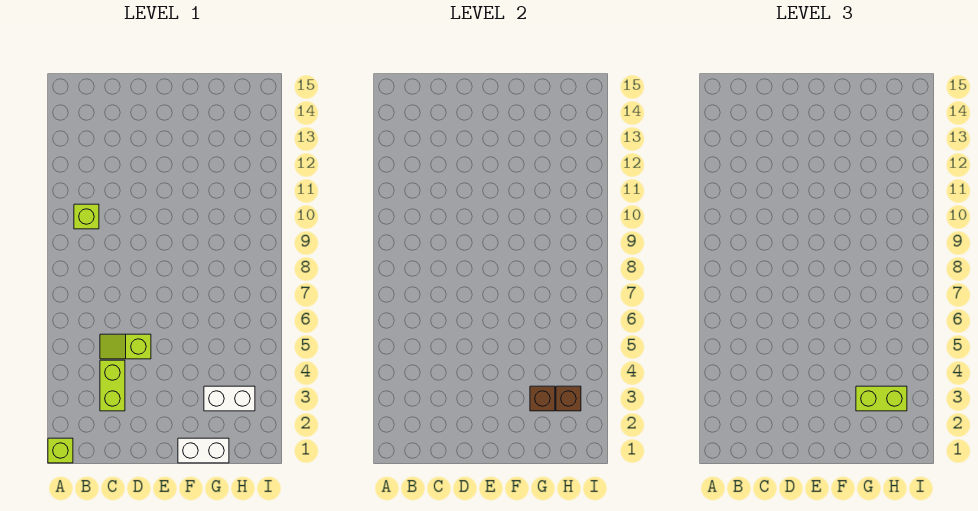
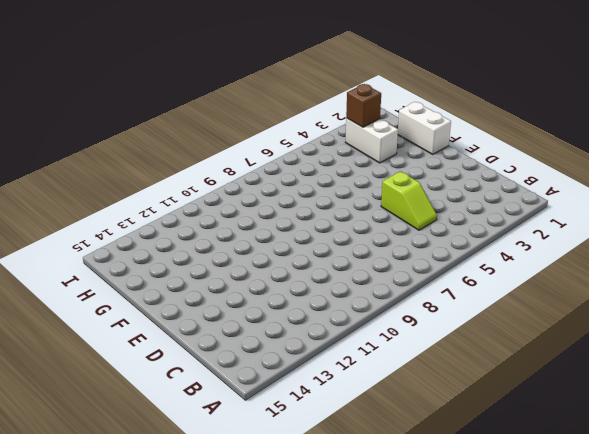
none -> lime brick A1 level 1
none -> lime brick B10 level 1

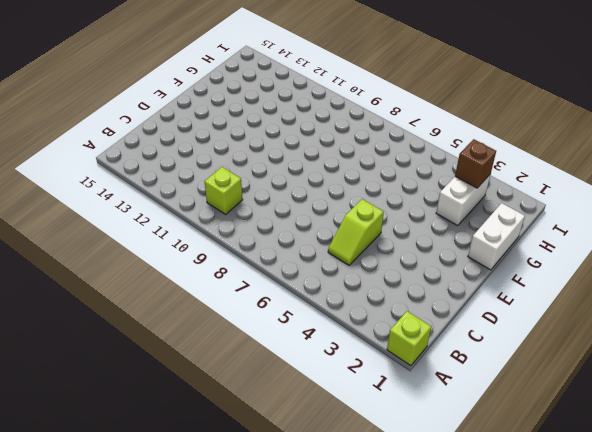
none -> lime brick C3:C4 level 1
none -> brown brick G3 level 2

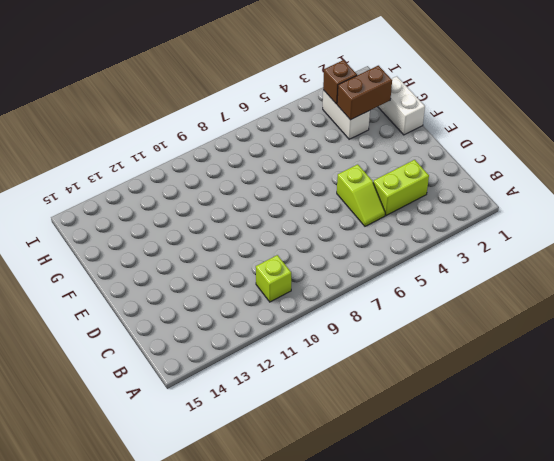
brown brick G2:G3 level 2 -> brown brick G3 level 2
none -> lime brick A1 level 1
none -> lime brick G3:H3 level 3

